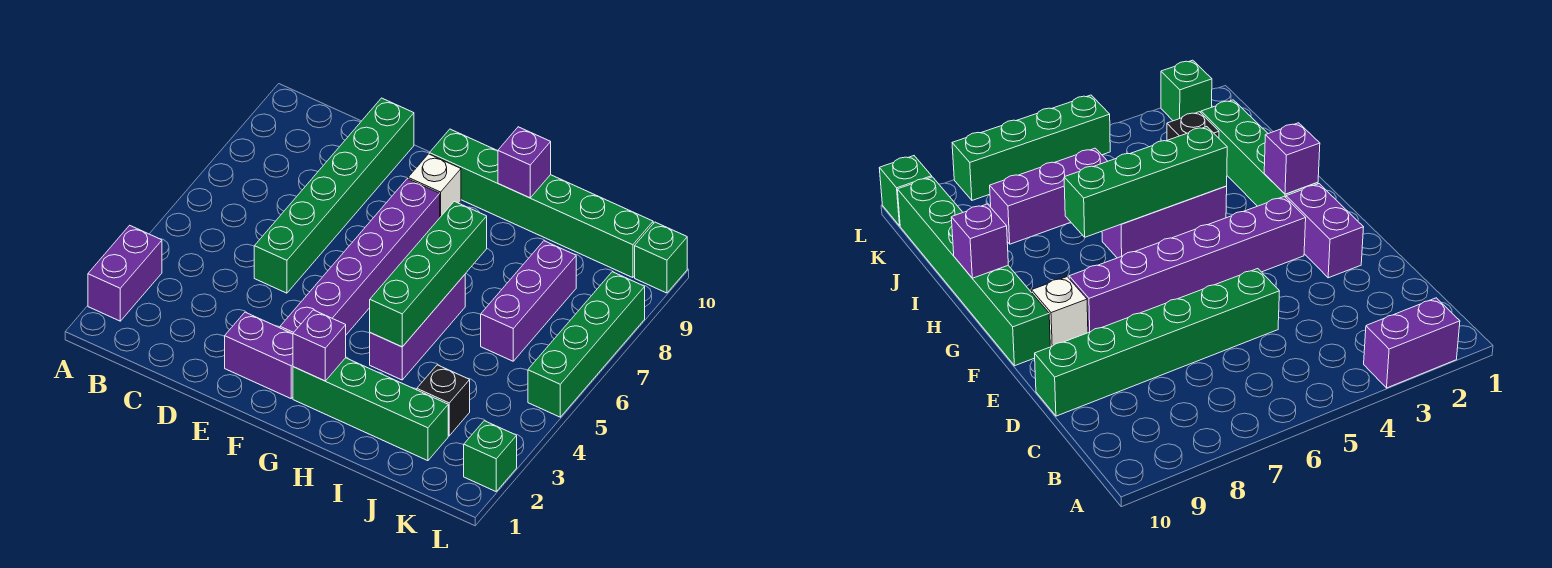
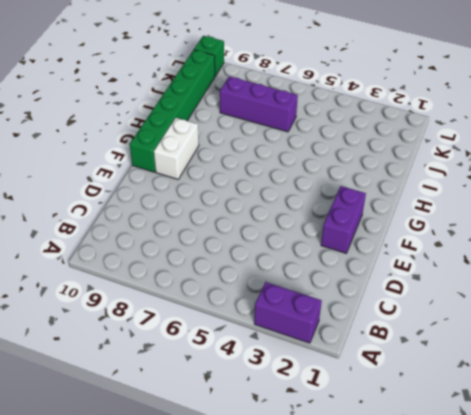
white brick F9:G9 level 1 -> white brick F9 level 1
none -> green brick D5:D10 level 1
none -> purple brick F3:F8 level 1
none -> green brick G2:J2 level 1

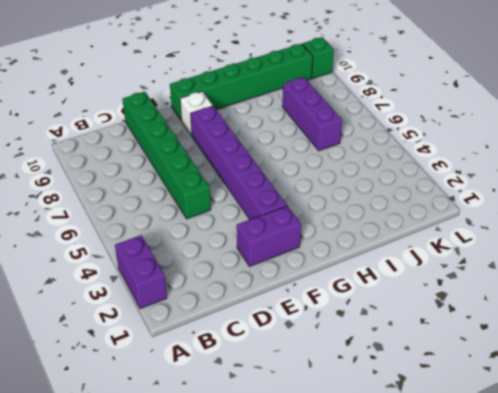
none -> green brick G2:J2 level 1
none -> purple brick H4:H6 level 1
none -> black brick J3 level 1

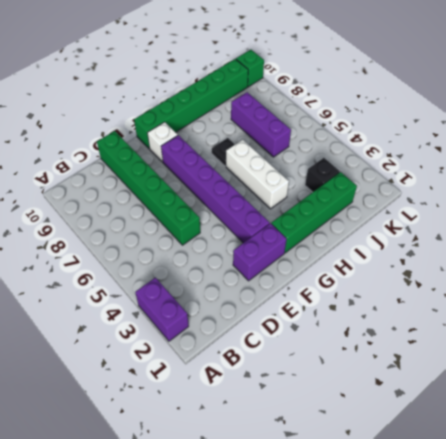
white brick H4:H6 level 1 -> purple brick H4:H6 level 1
black plate H7 level 1 -> none
none -> green brick L2 level 1
none -> green brick L5:L8 level 1
none -> purple brick G2 level 2

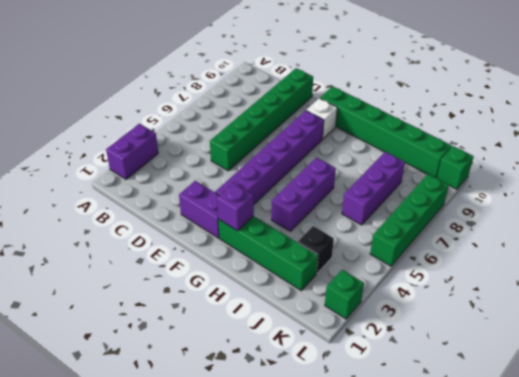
none -> green brick H4:H7 level 2
none -> purple brick H10 level 2

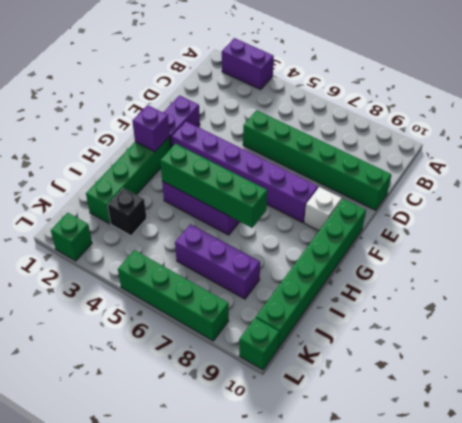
none -> purple brick H10 level 2

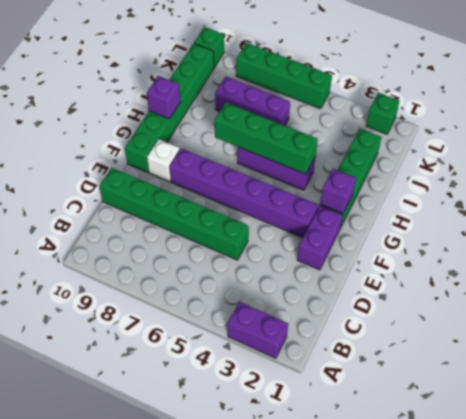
none -> black brick J3 level 1

